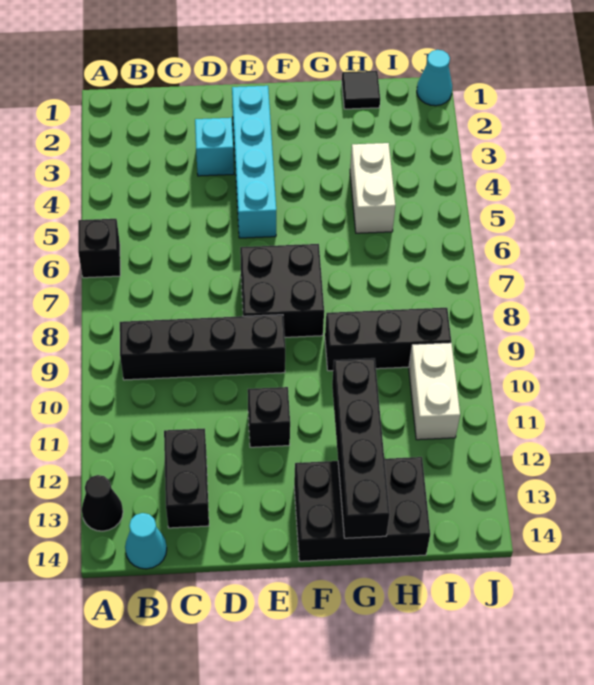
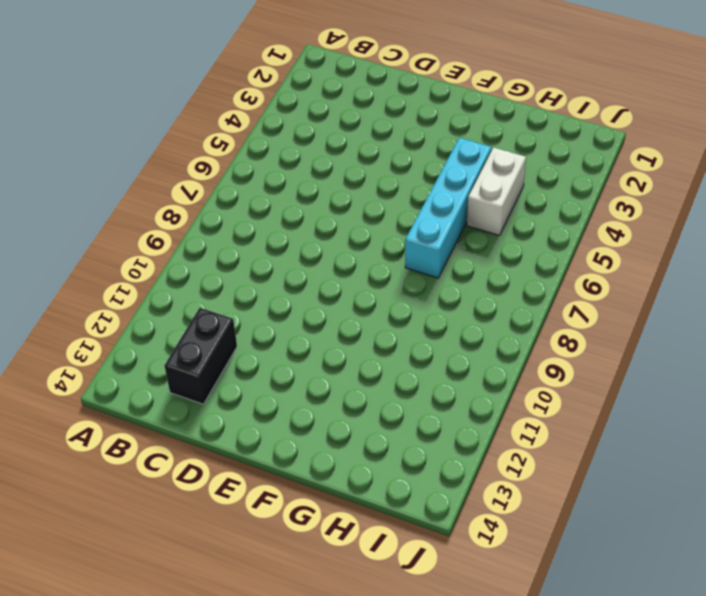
cyan brick G4:G7 level 1 -> cyan brick E2:E5 level 1
none -> black brick A6 level 1
none -> black cone A13 level 1
none -> black brick B9:E9 level 1

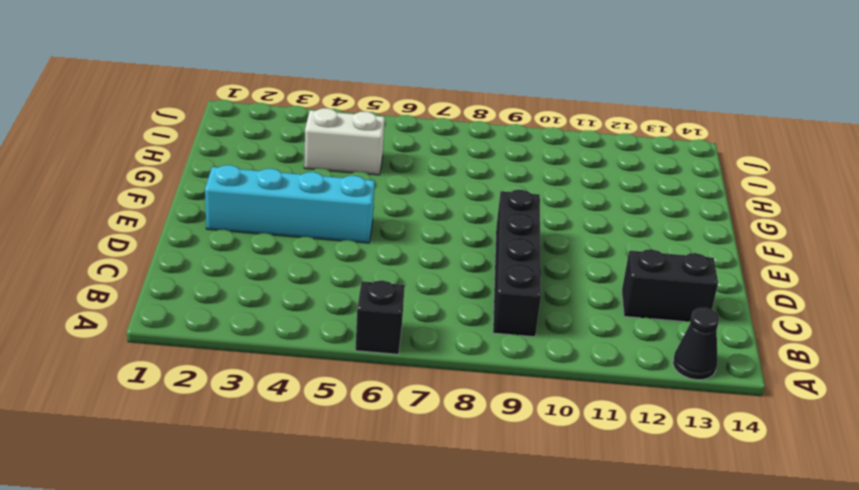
none -> cyan cone B14 level 1
none -> cyan brick D3 level 1
none -> black brick E7:F8 level 1

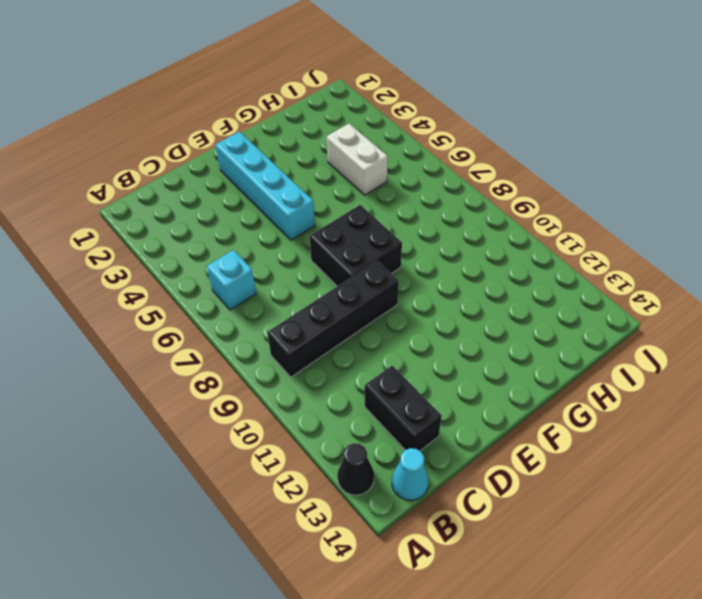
cyan brick B6 level 1 -> cyan brick D3 level 1
none -> black brick A6 level 1
none -> black brick E11 level 1
none -> black brick F13:H14 level 1

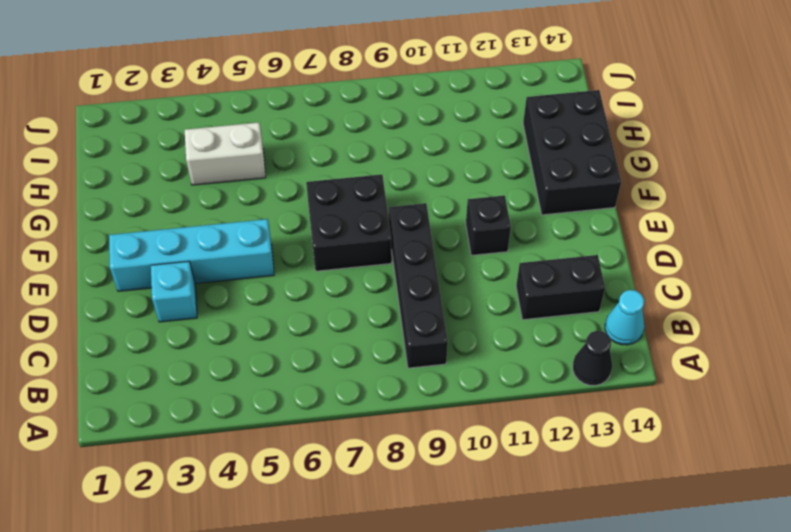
none -> black brick A6 level 1
none -> black brick G9:I9 level 1
none -> black tile H1 level 1

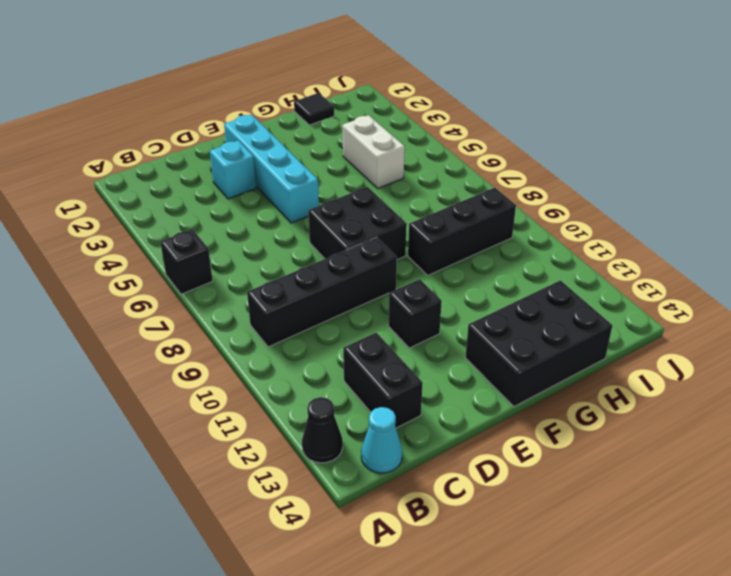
none -> white brick I10:I11 level 1
none -> cyan cone J1 level 1
none -> black brick G11:G14 level 2

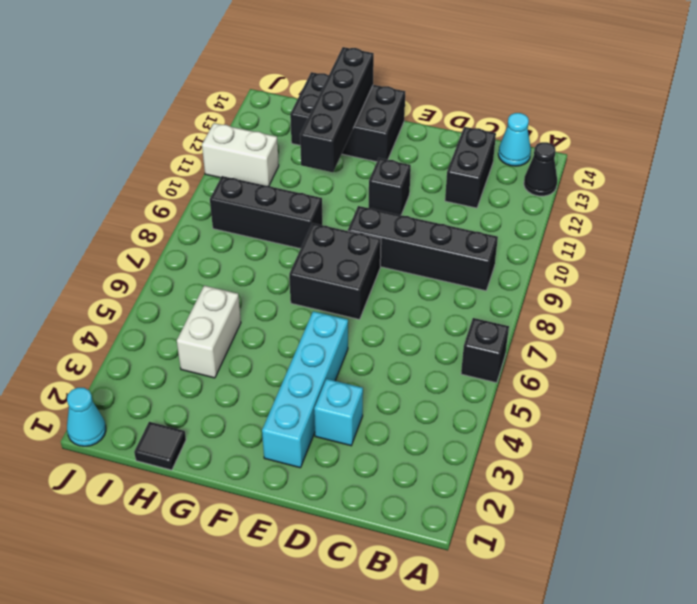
white brick I11:J11 level 1 -> white brick I10:I11 level 1

